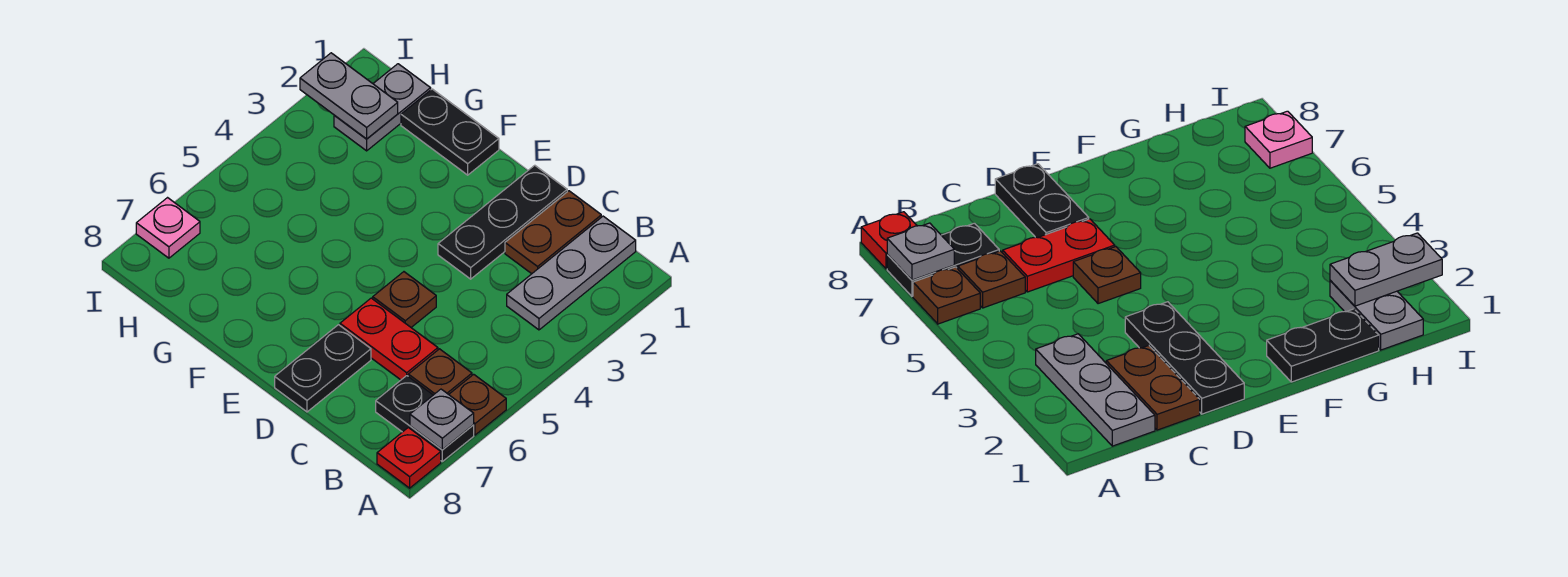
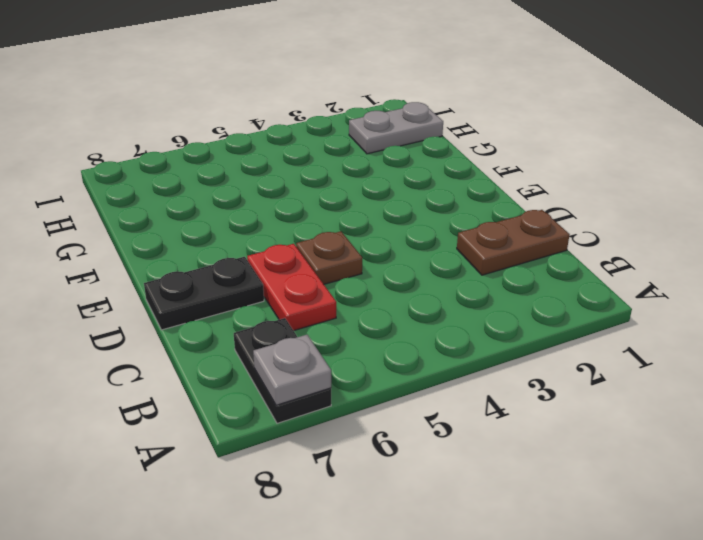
none -> brown plate A6 level 1
none -> red plate A8 level 1
none -> grey plate B1:B3 level 1

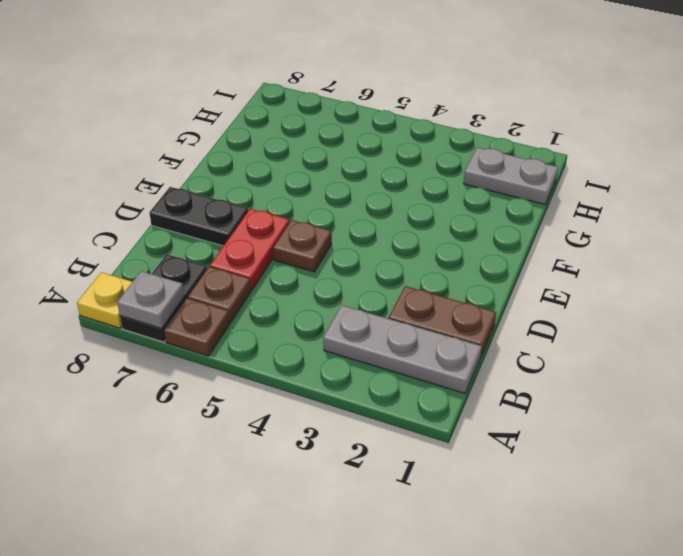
yellow plate A8 level 1 -> red plate A8 level 1
none -> black plate D1:D3 level 1
none -> black plate F1:G1 level 1
none -> pink plate I7 level 1

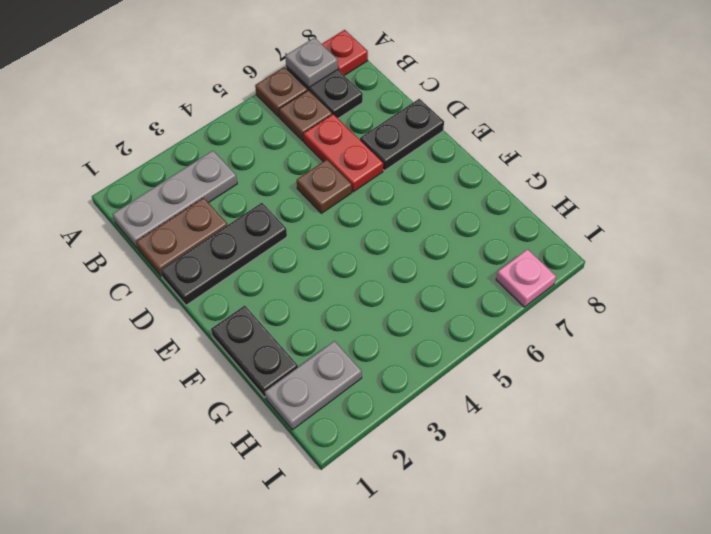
none -> grey plate H2:I2 level 2

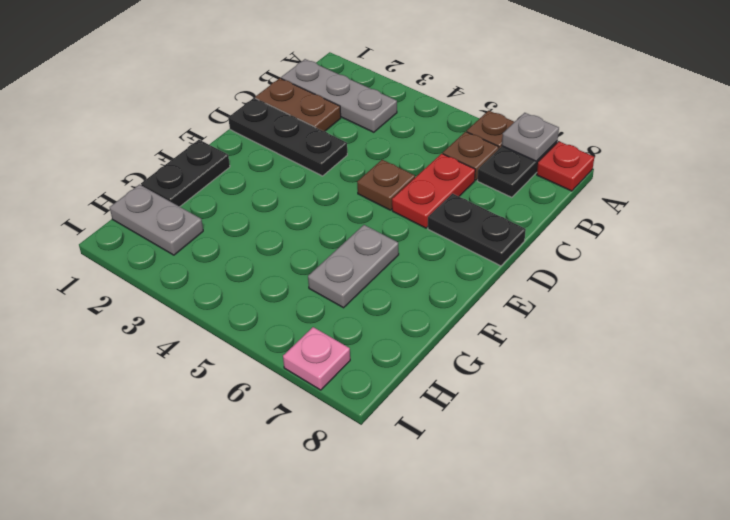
grey plate F6:G6 level 1 -> grey plate H2:I2 level 2

